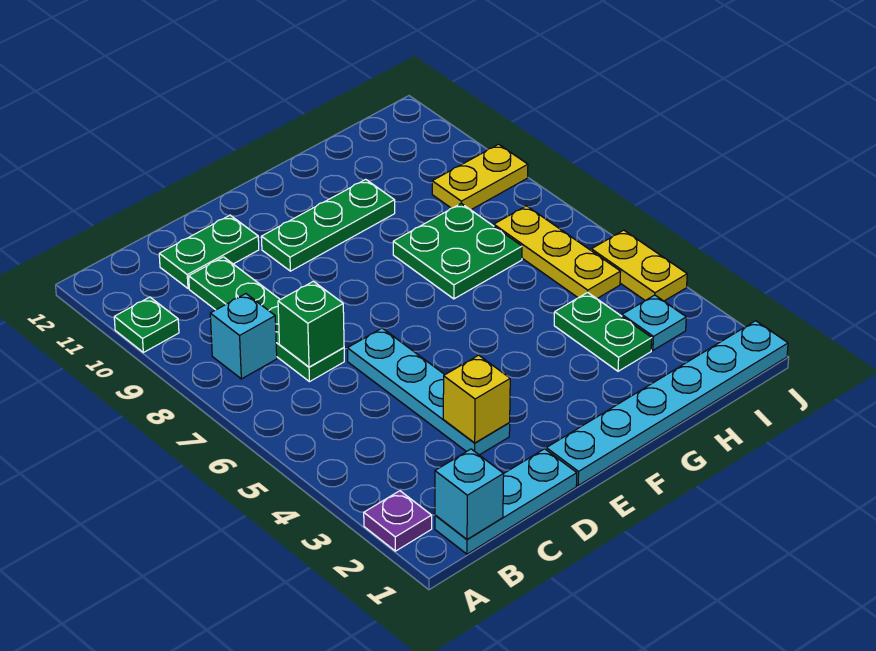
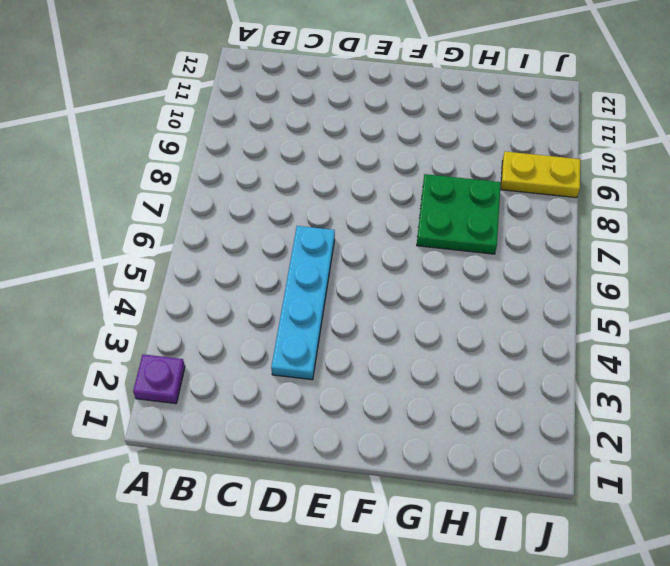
none -> green plate A10 level 1
none -> cyan plate B1:D1 level 1
none -> cyan brick B8 level 1

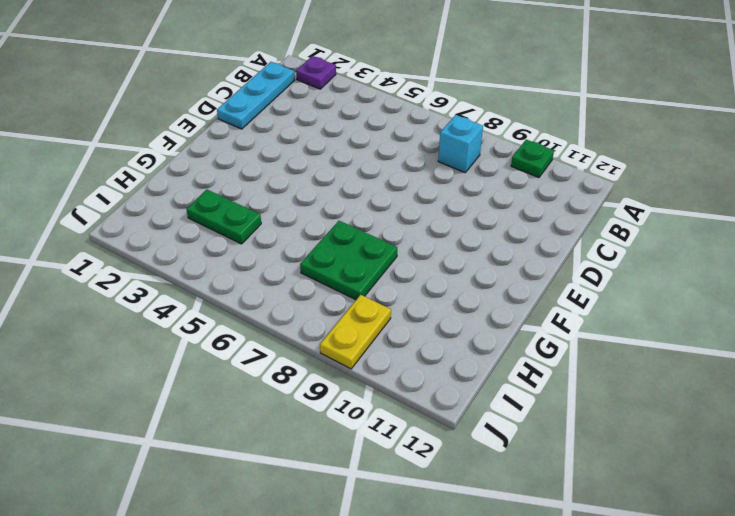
none -> green plate C7:C10 level 1
none -> green plate C11:D11 level 1
none -> cyan plate D3:D6 level 1

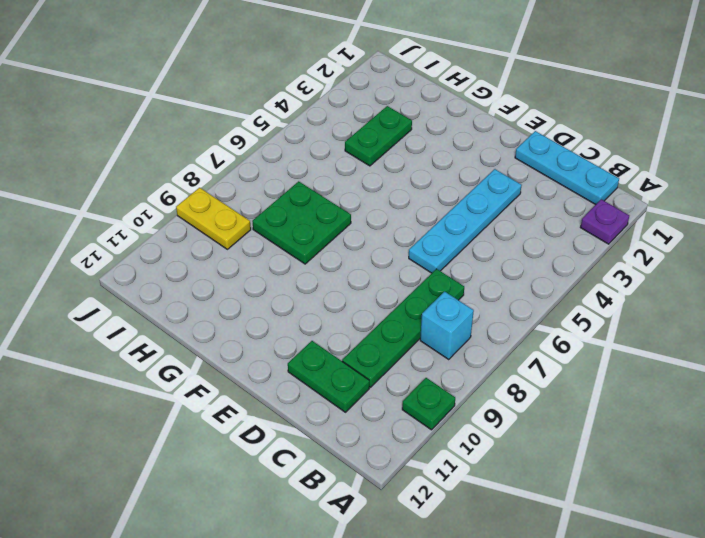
none -> cyan plate E1:J1 level 1
none -> green plate E10:G10 level 1
none -> cyan plate I3 level 1

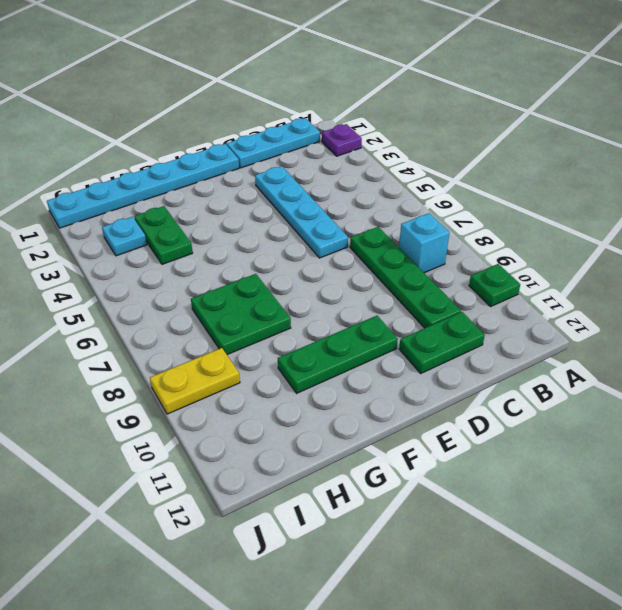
none -> yellow plate I5:I7 level 1
none -> yellow plate J4:J5 level 1
none -> cyan brick B1 level 2

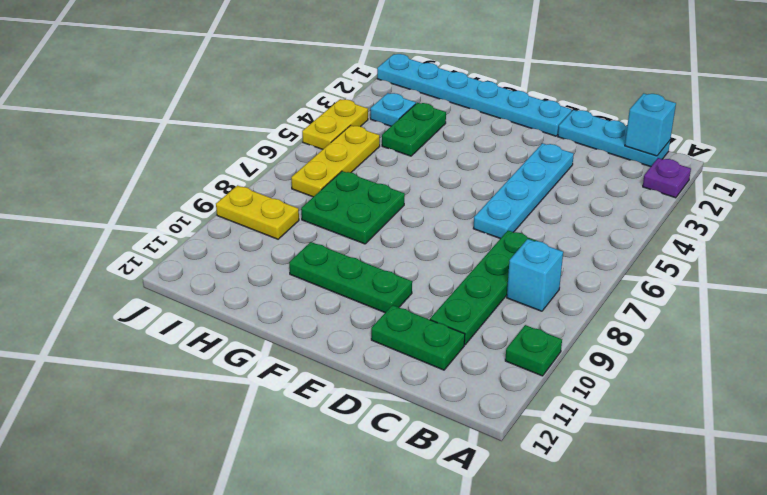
none -> green brick C7 level 2
none -> yellow brick D3 level 2

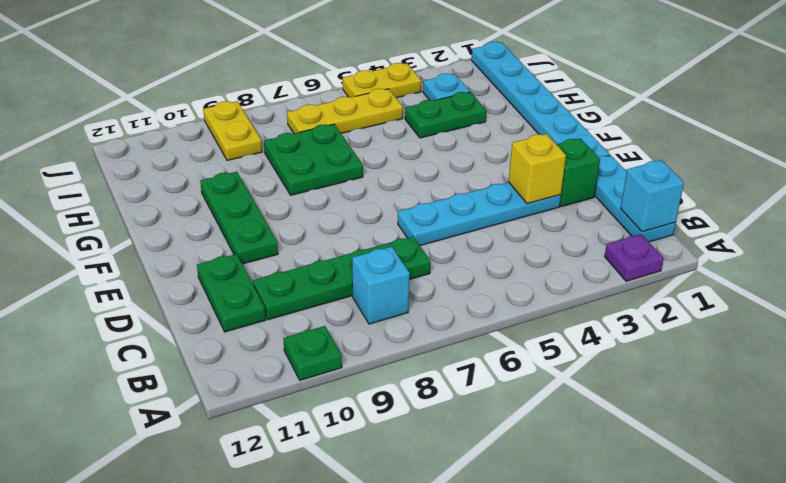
green brick D2 level 1 -> green brick C7 level 2

